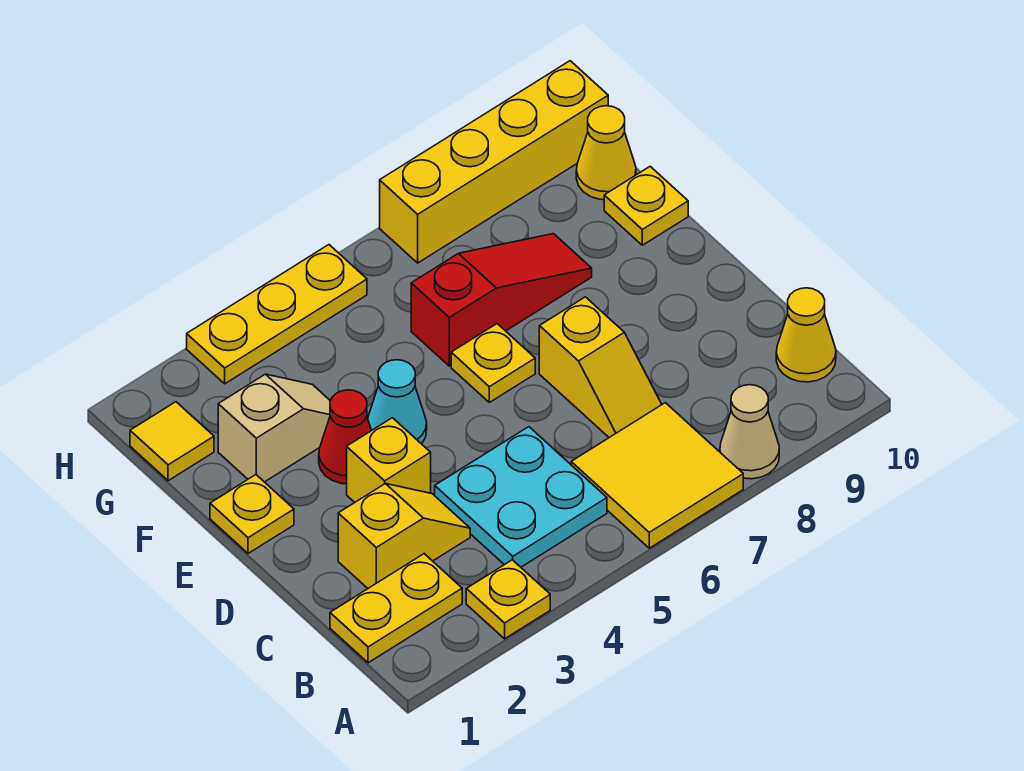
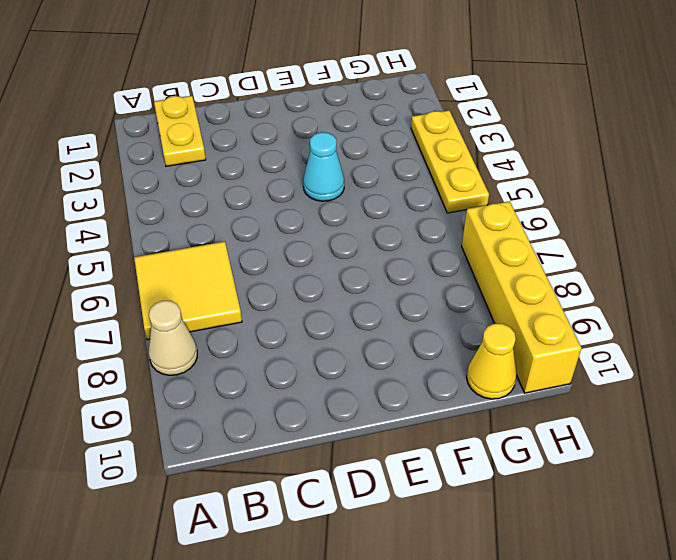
none -> yellow plate A3 level 1
none -> cyan plate B4:C5 level 1
none -> yellow cone B10 level 1

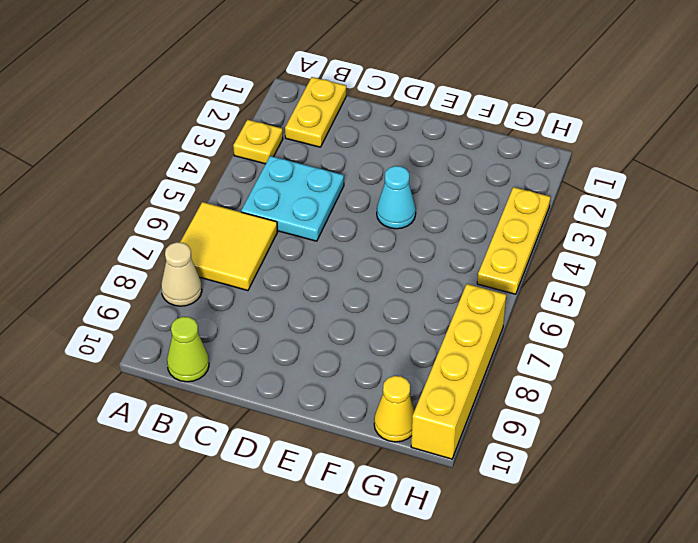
lime cone B10 level 1 -> yellow cone B10 level 1
none -> yellow slope C2:C3 level 1 top 2
none -> yellow slope C7:D7 level 1 top D
none -> yellow brick D3 level 1

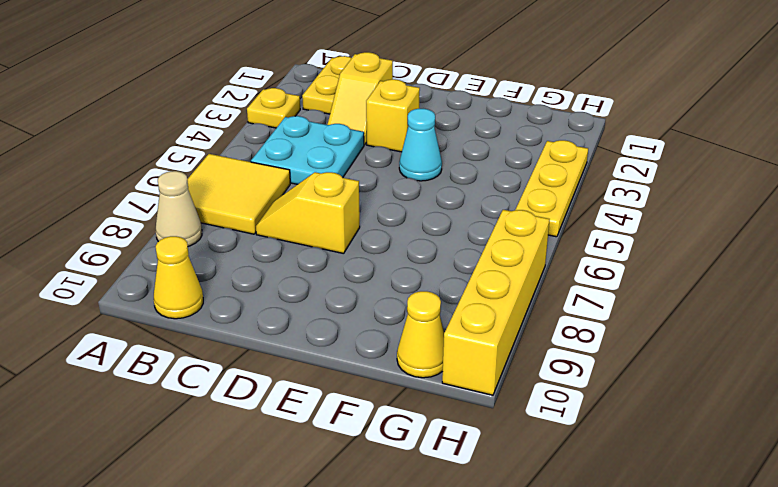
none -> yellow plate E1 level 1
none -> red cone E3 level 1
none -> yellow plate E6 level 1

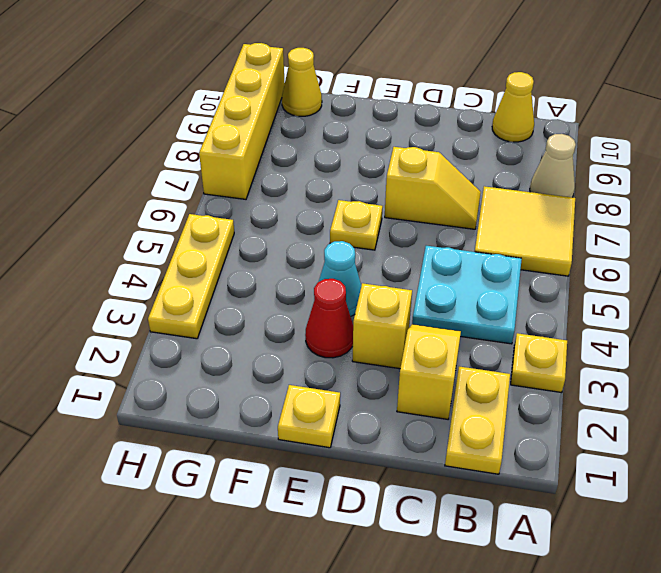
none -> tan slope F2:F3 level 1 top 2
none -> red slope F6:F8 level 1 top 6
none -> yellow plate F10 level 1

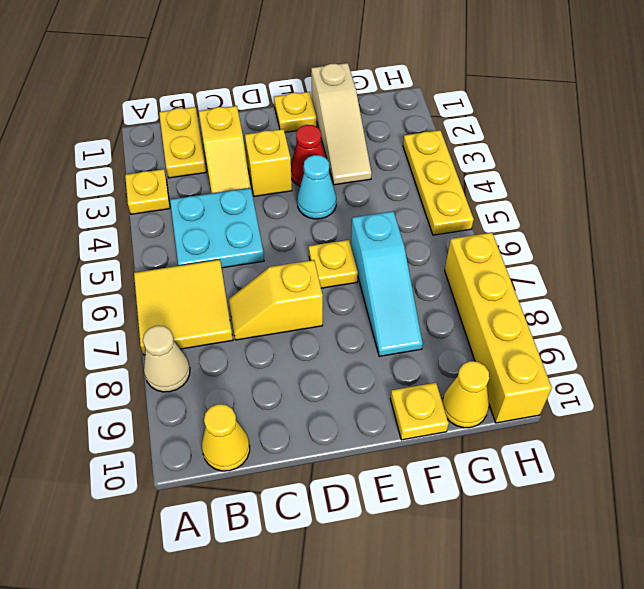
tan slope F1:F3 level 1 top 1 -> tan slope F2:F3 level 1 top 2
cyan slope F6:F8 level 1 top 6 -> red slope F6:F8 level 1 top 6
none -> yellow tile G1 level 1

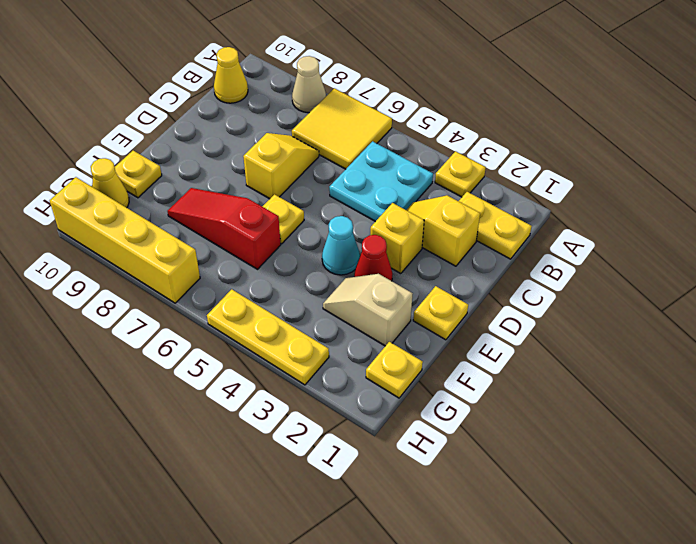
yellow plate G1 level 1 -> yellow tile G1 level 1

